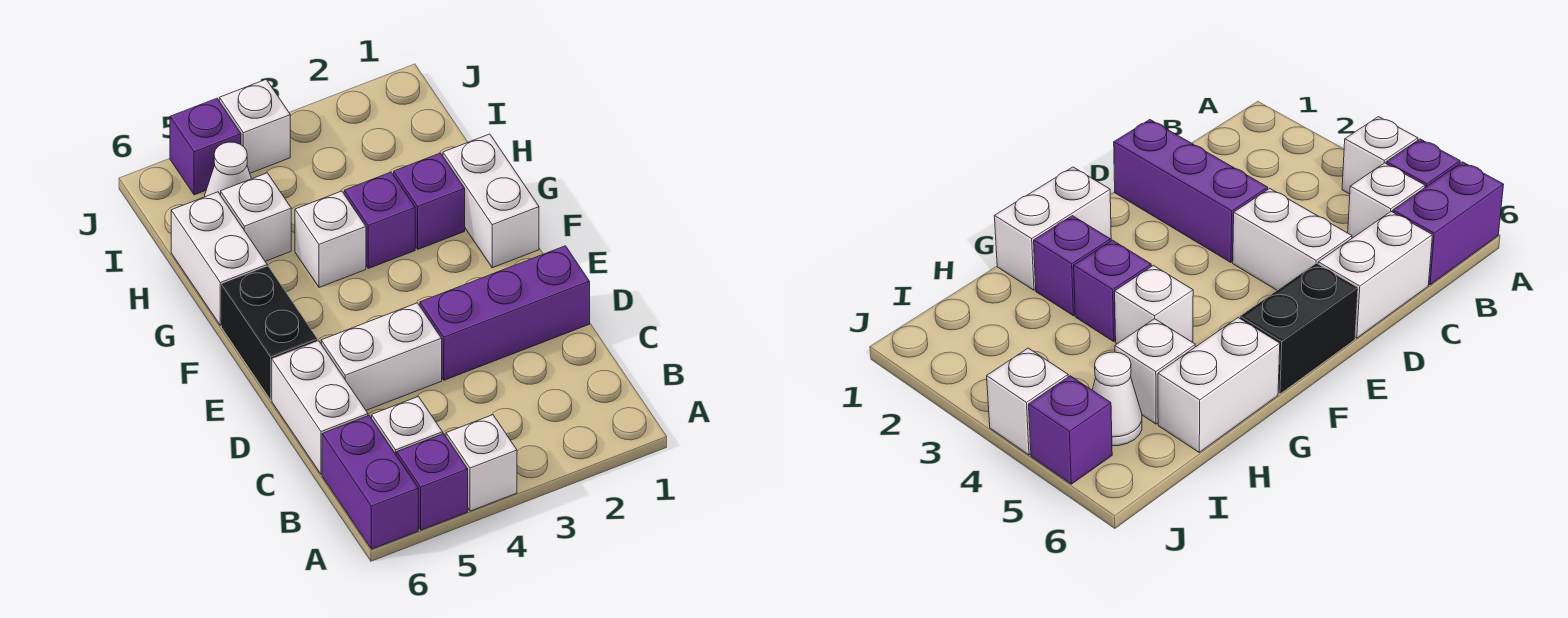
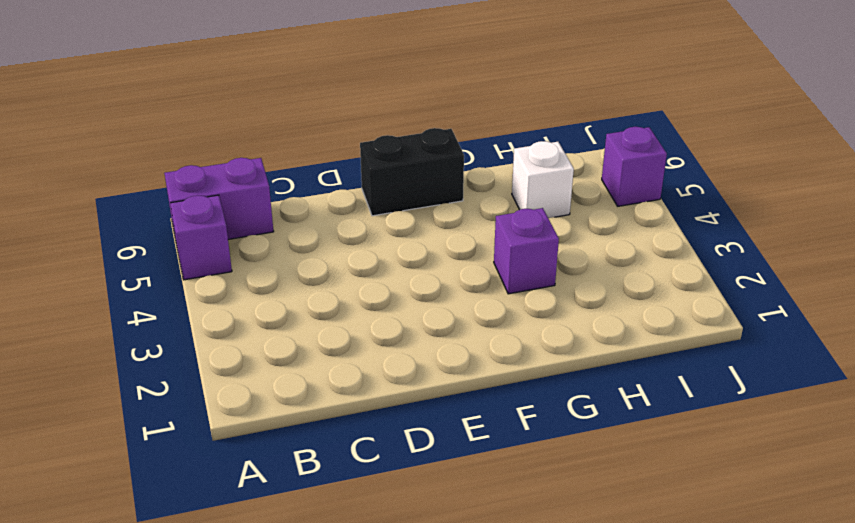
none -> white brick A4 level 1
none -> white brick B5 level 1
none -> white brick C6:D6 level 1

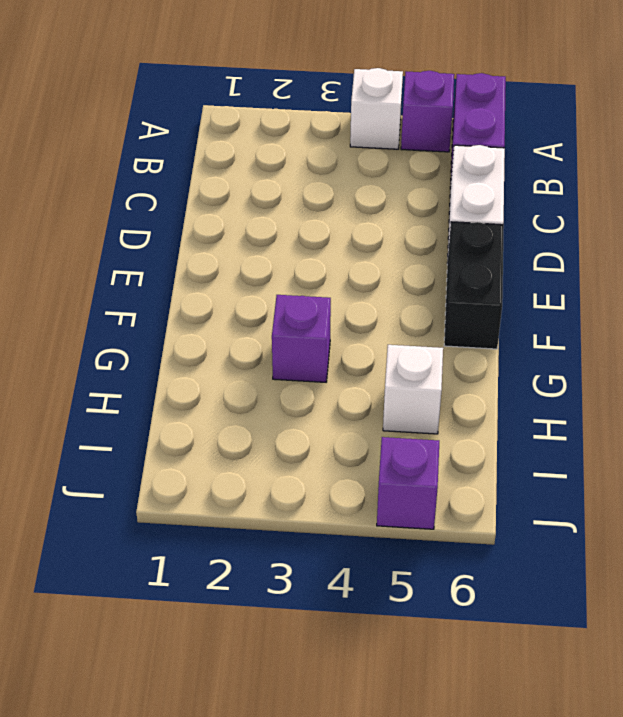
none -> white brick B5 level 1
none -> purple brick D1:D3 level 1
none -> white brick D4:D5 level 1

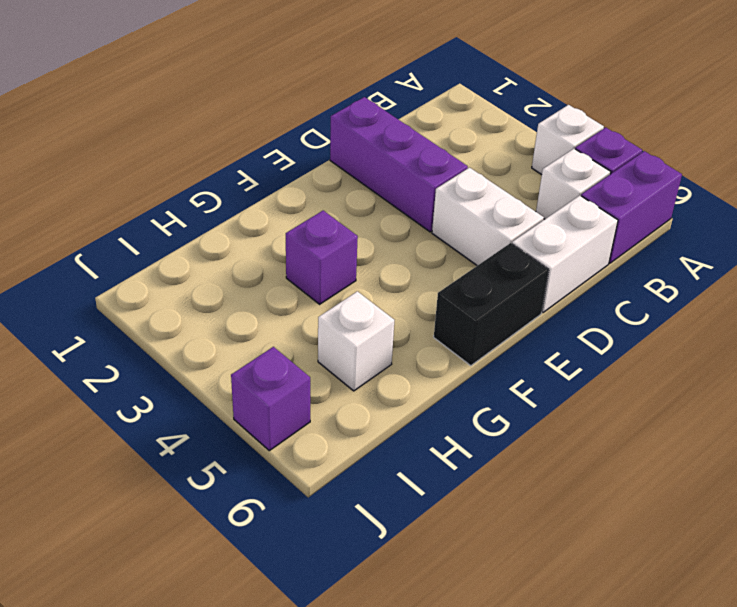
none -> white brick F1:G1 level 1
none -> purple brick G2 level 1
none -> white brick G4 level 1

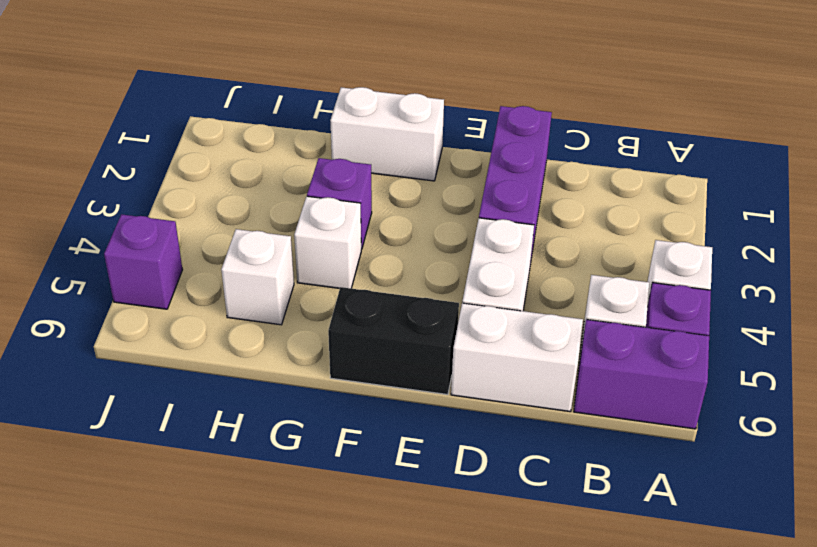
none -> purple brick G2 level 1
none -> white brick G6:H6 level 1
none -> white cone I5 level 1

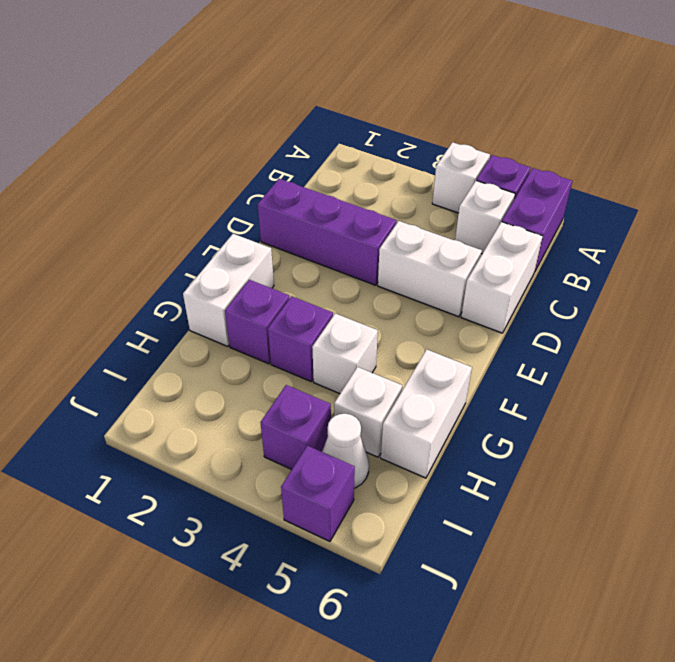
purple brick I4 level 1 -> none
none -> black brick E6:F6 level 1
none -> white brick J4 level 1

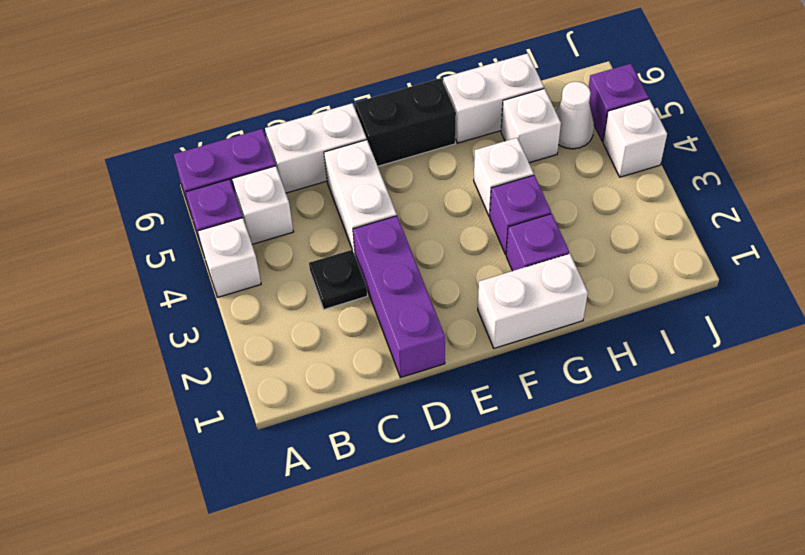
black plate C3 level 1 -> none

